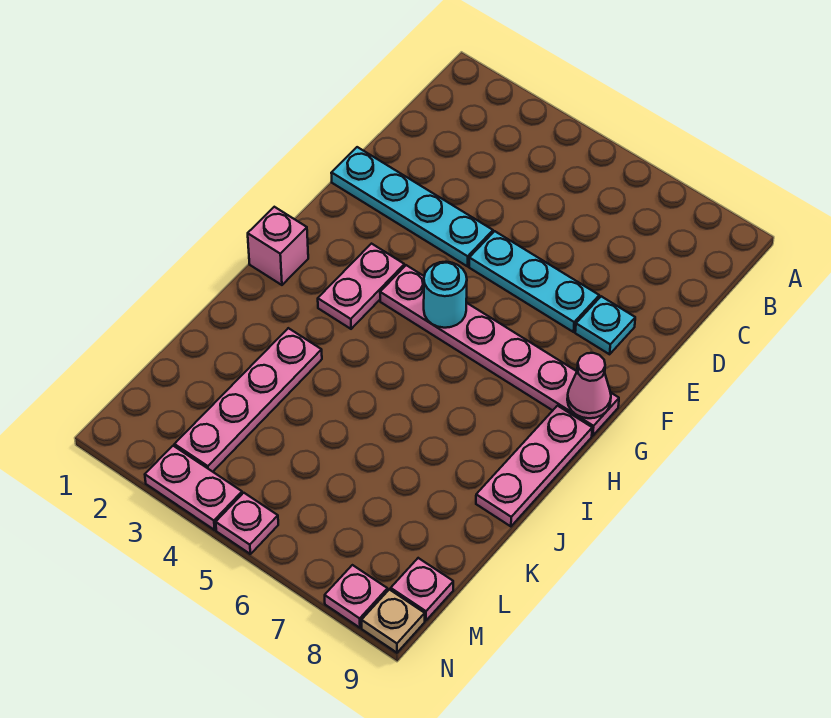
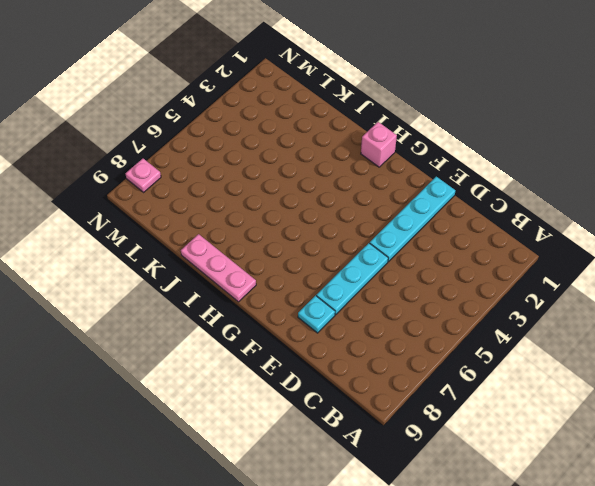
none -> pink plate G3:H3 level 1
none -> pink plate G4:G9 level 1
none -> pink plate J3:M3 level 1

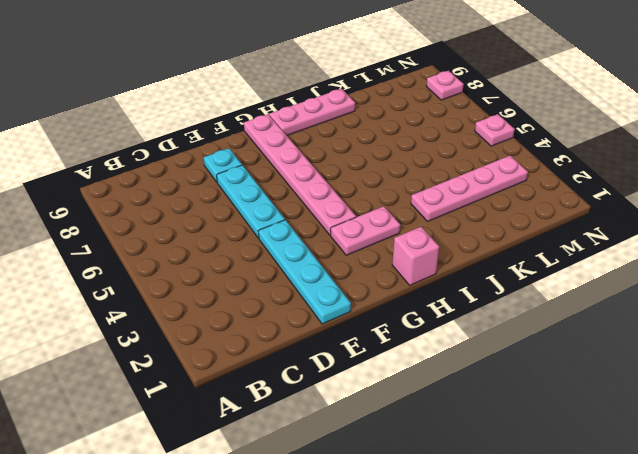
none -> pink plate M9 level 1
none -> pink plate N3:N4 level 1
none -> tan plate N9 level 1

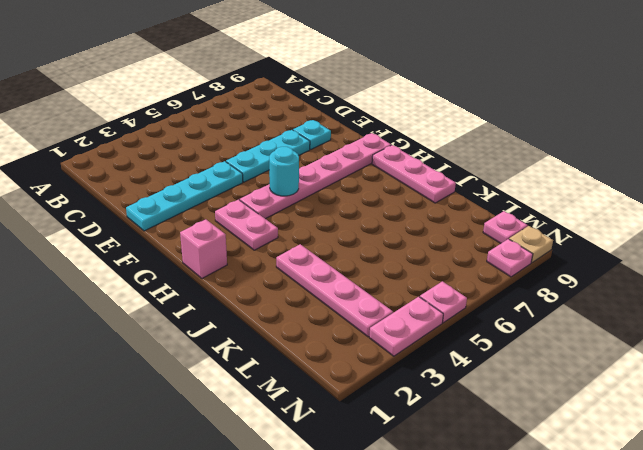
none -> pink cone G9 level 2

